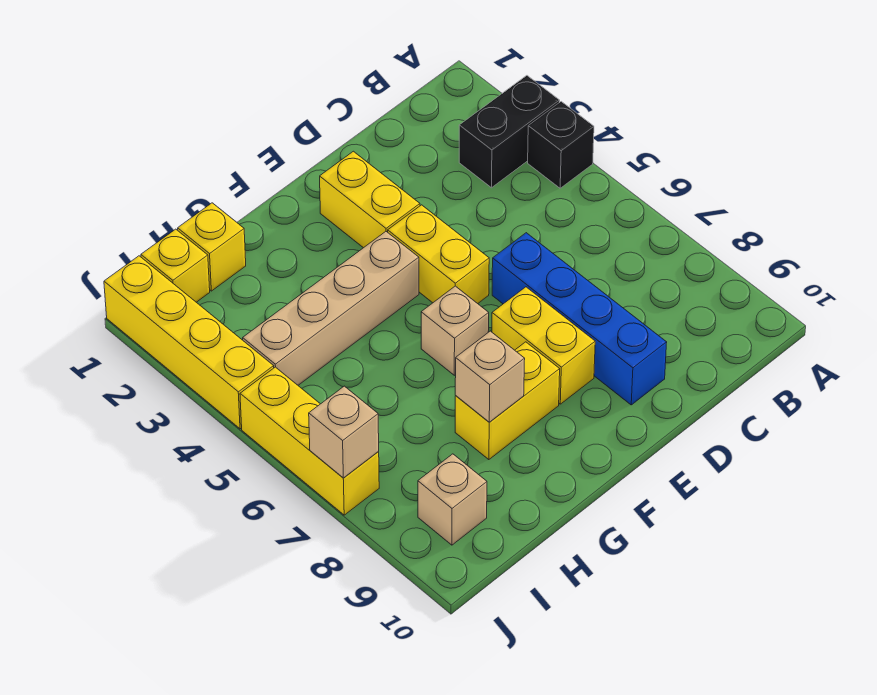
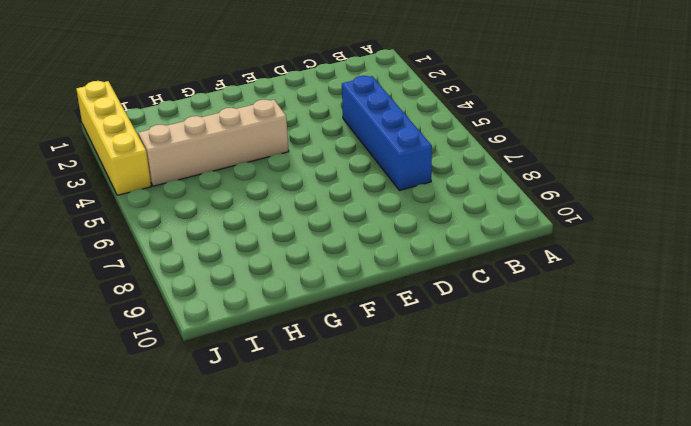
blue brick C4:C7 level 1 -> blue brick D6:D9 level 1
none -> black brick A3:B3 level 1
none -> black brick A4 level 1
none -> yellow brick E2:E3 level 1

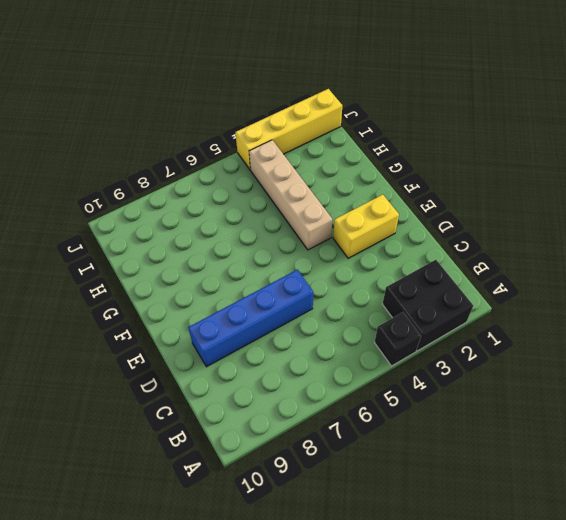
black brick A2:B3 level 1 -> black brick A3:B3 level 1
none -> yellow brick E4:E5 level 1
none -> yellow brick E7:E8 level 1
none -> tan brick F6 level 1

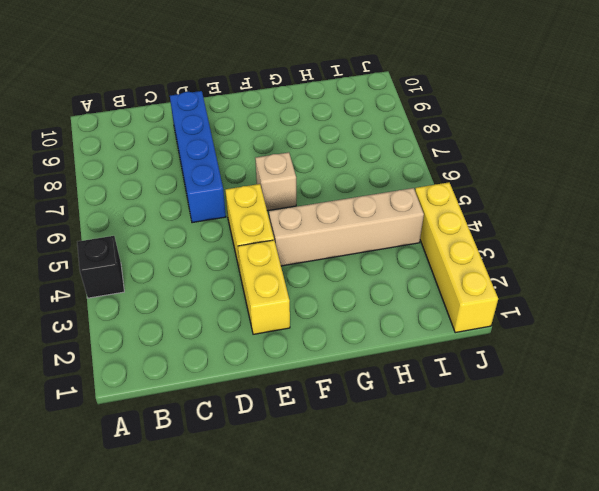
none -> black brick A3:B3 level 1
none -> yellow brick E7:E8 level 1
none -> yellow brick F8:G8 level 1

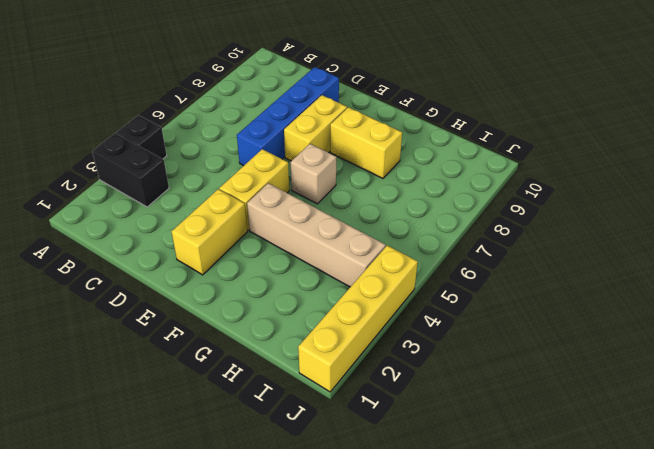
none -> yellow brick H1 level 1
none -> yellow brick I1 level 1
none -> tan brick I9 level 1

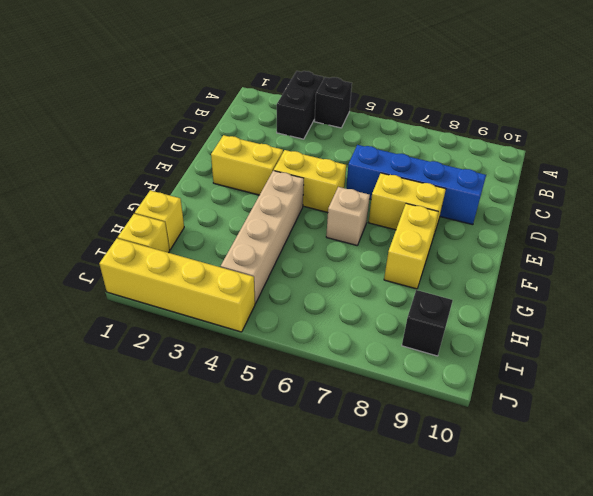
black brick I9 level 1 -> tan brick I9 level 1
none -> yellow brick J5:J7 level 1
none -> tan brick G8 level 2
none -> tan brick J7 level 2

